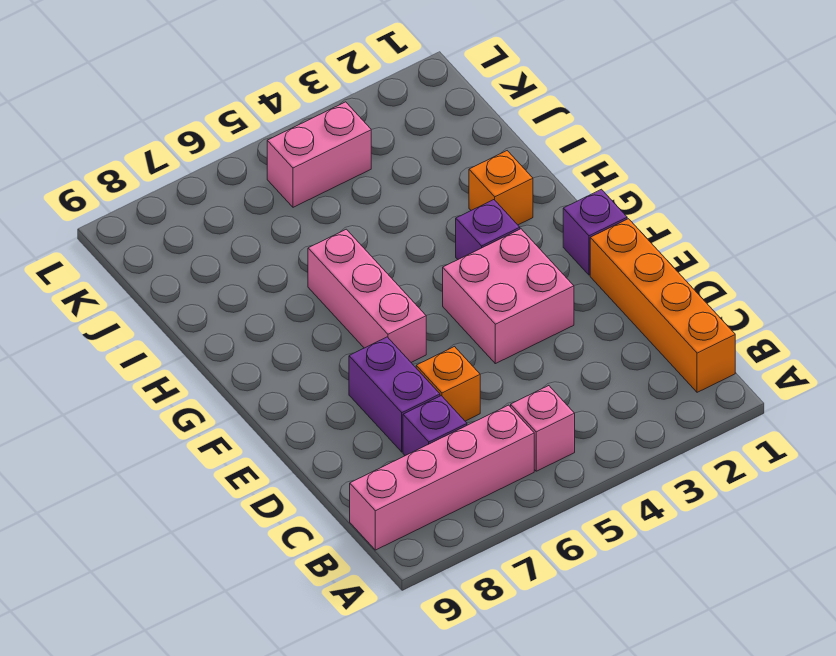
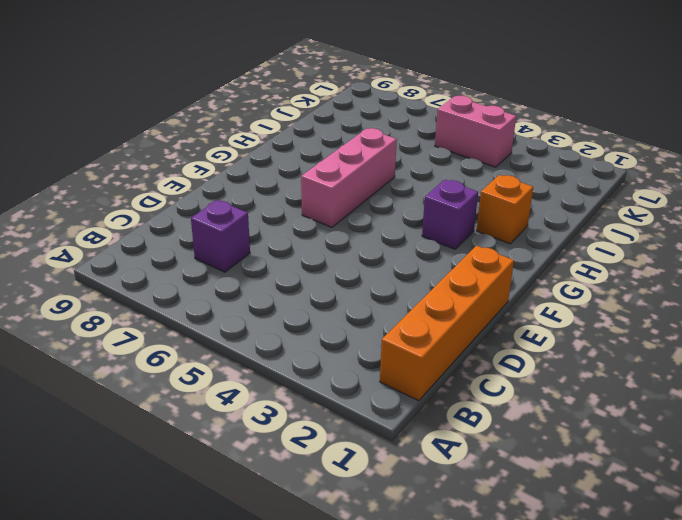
none -> pink brick B5 level 1
none -> pink brick B6:B9 level 1
none -> orange brick D6 level 1

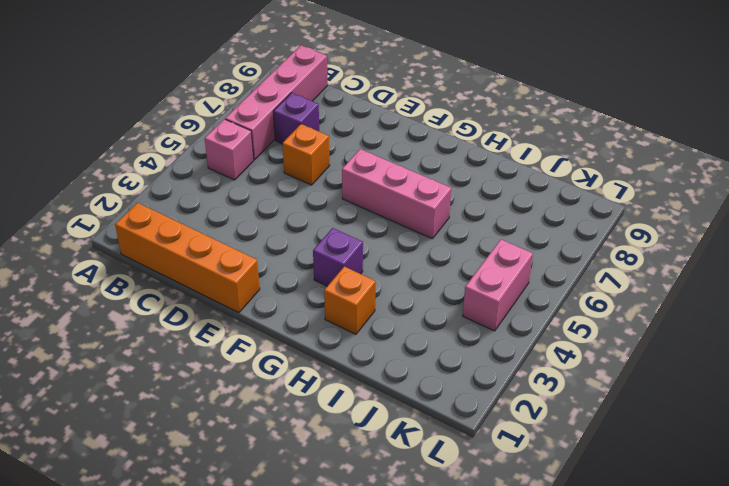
none -> purple brick D7:E7 level 1
none -> pink brick E3:F4 level 1
none -> purple brick F1 level 1

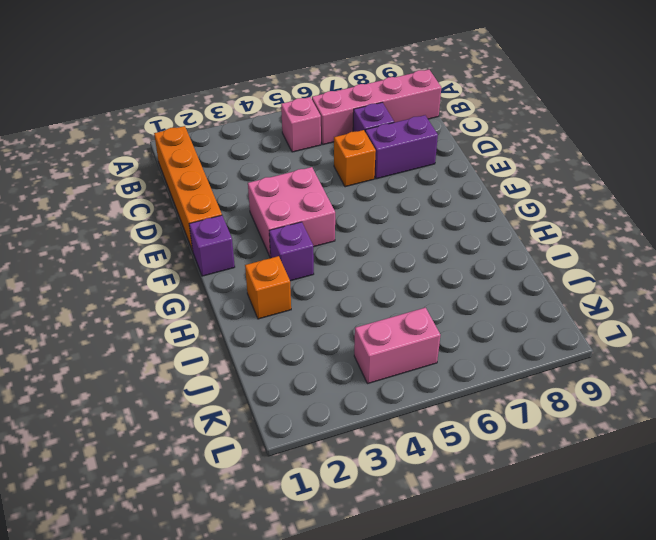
purple brick D7:D8 level 1 -> purple brick D7:E7 level 1
none -> pink brick F6:H6 level 1

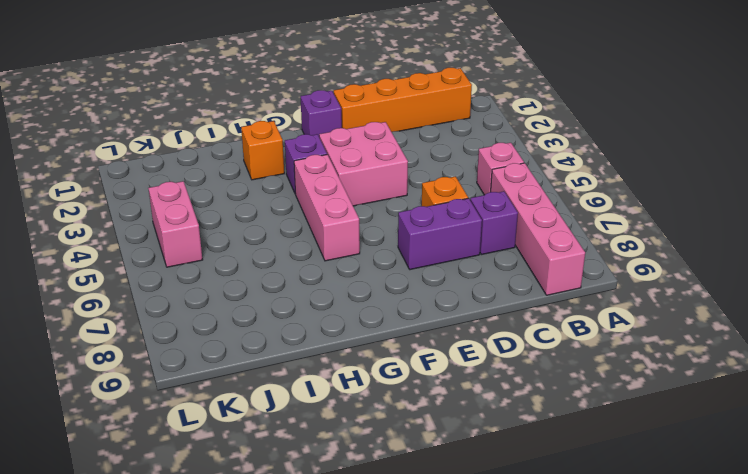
pink brick G4:G6 level 1 -> pink brick F6:H6 level 1

